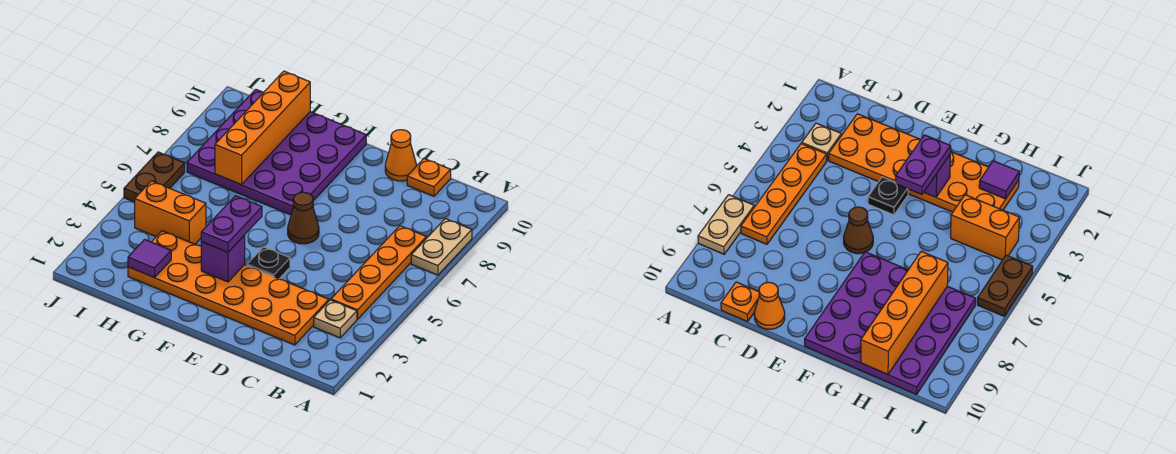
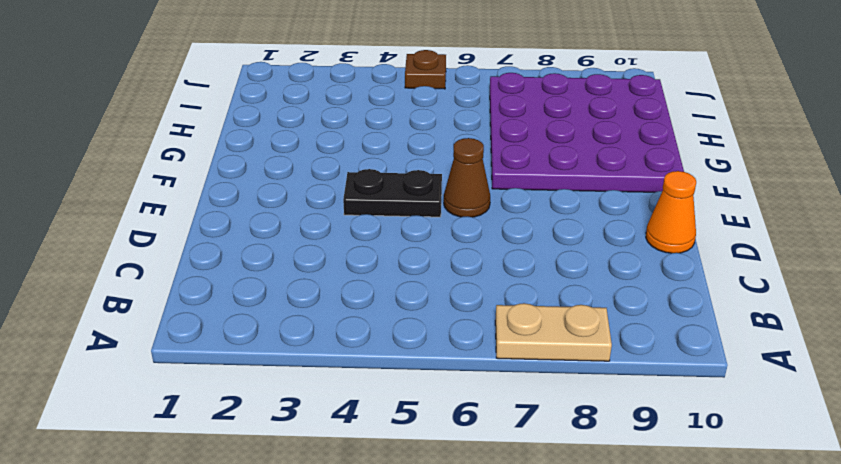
black plate E4:E5 level 1 -> black plate E4 level 1
brown plate J5 level 1 -> brown plate J5:J6 level 1
none -> tan plate B3 level 1
none -> orange plate B4:B7 level 1
none -> orange plate C2:H3 level 1

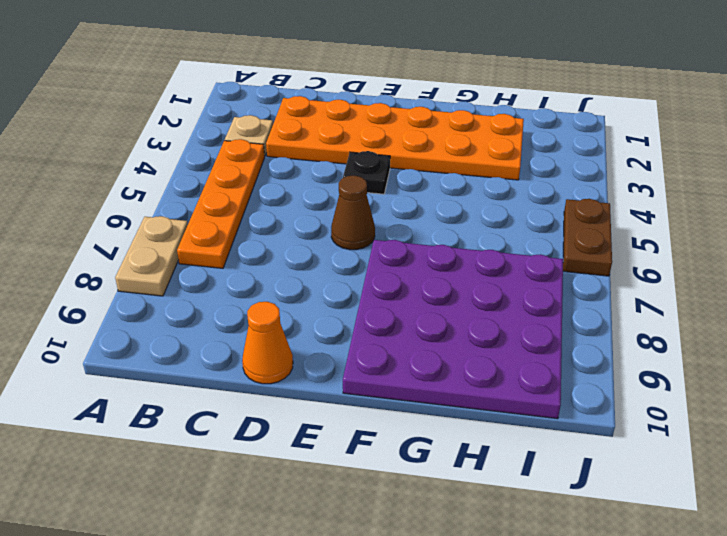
none -> orange plate C10 level 1
none -> orange brick H4:I4 level 1
none -> purple brick F3 level 2

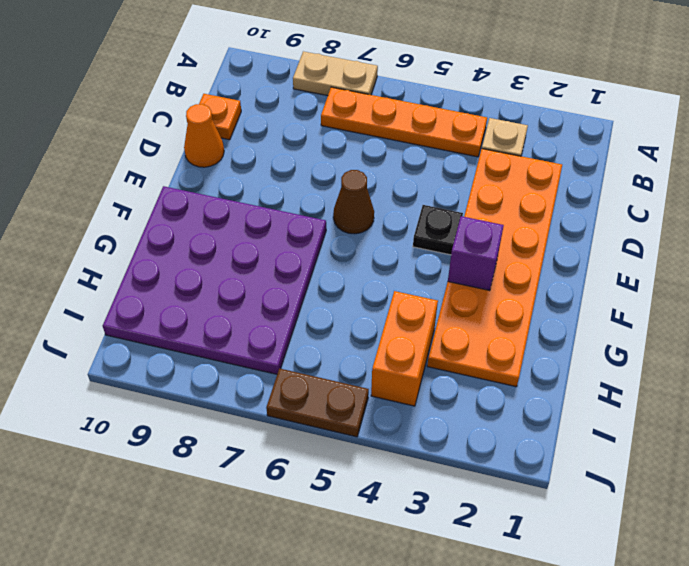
none -> purple tile H2 level 2
none -> orange brick H7:H10 level 2
none -> purple plate F3:F4 level 3

